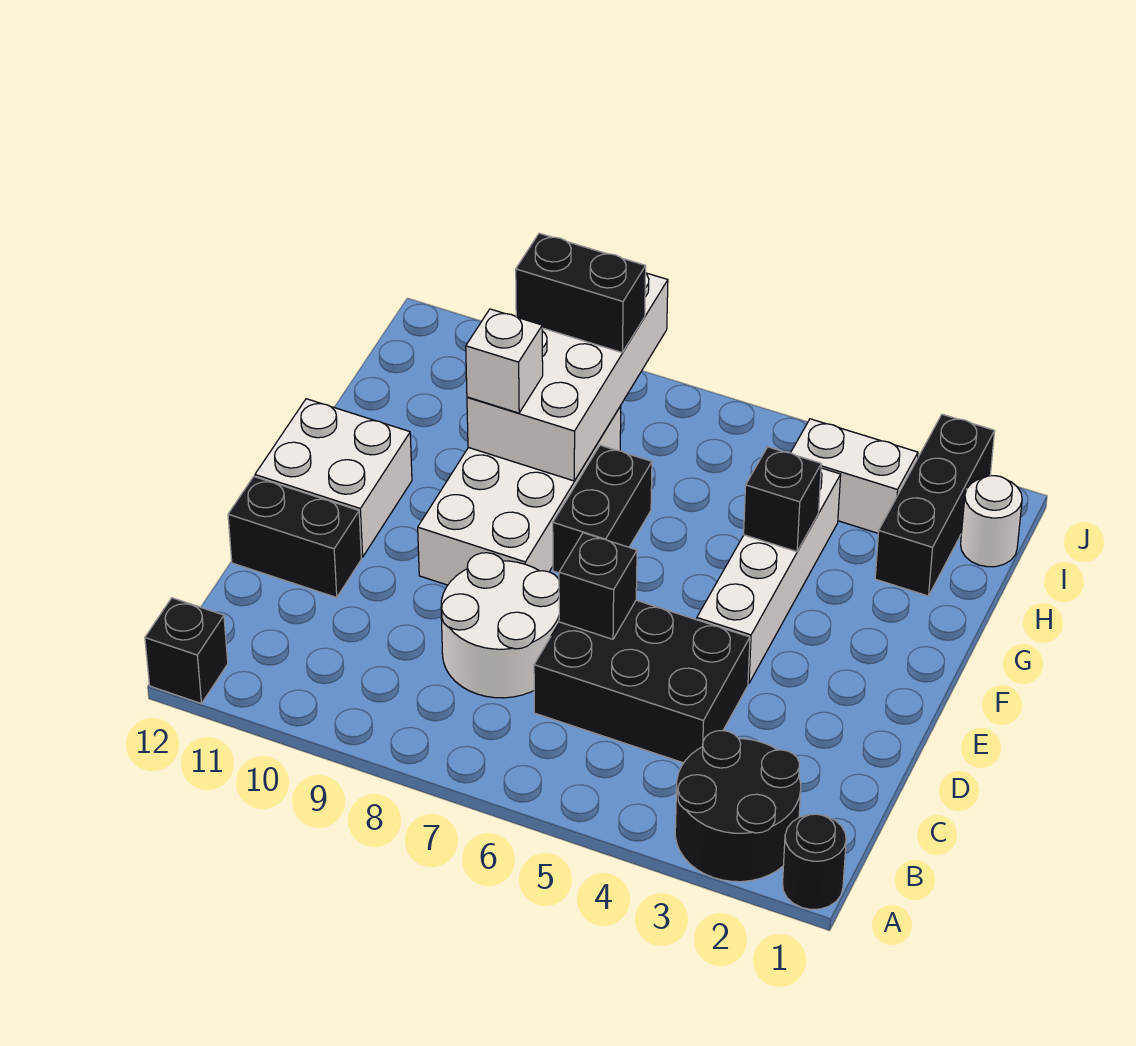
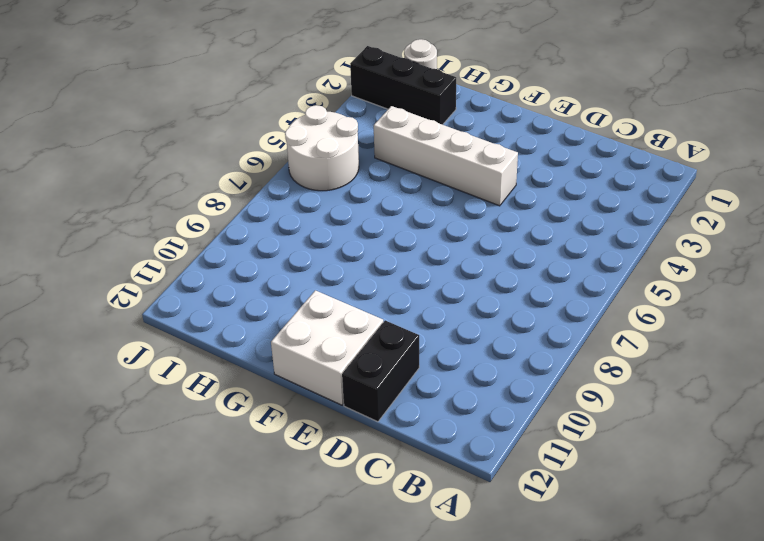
white round brick I5:J6 level 1 -> white round brick C7:D8 level 1
none -> black round brick A1 level 1
none -> black round brick A2:B3 level 1
none -> black brick A12 level 1

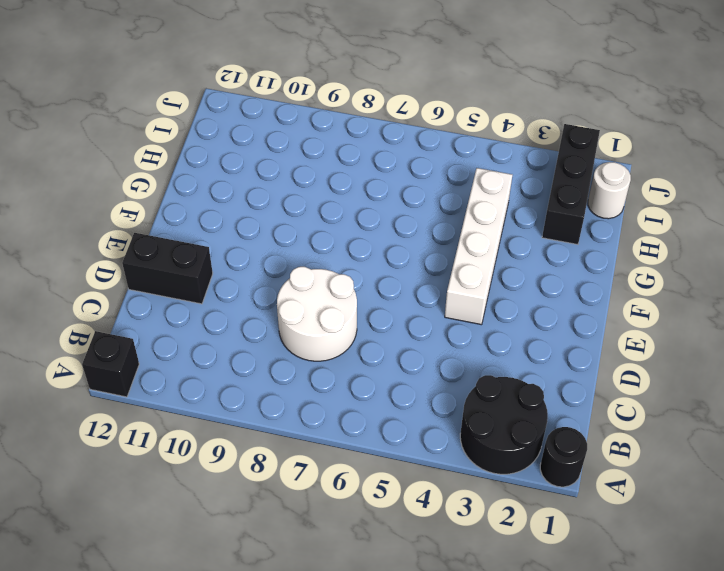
none -> black brick C4:D6 level 1
none -> white brick E8:H9 level 1
none -> white brick E11:F12 level 1

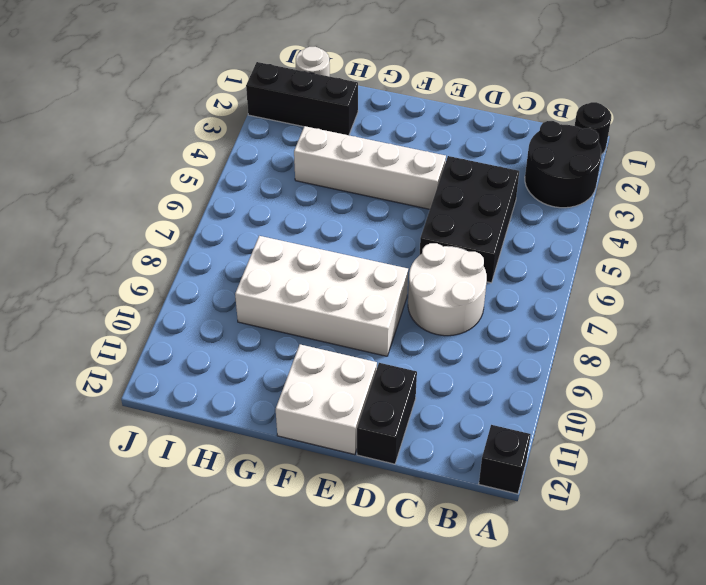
none -> black brick F7:G7 level 1
none -> white brick I3:I4 level 1
none -> black brick D6 level 2

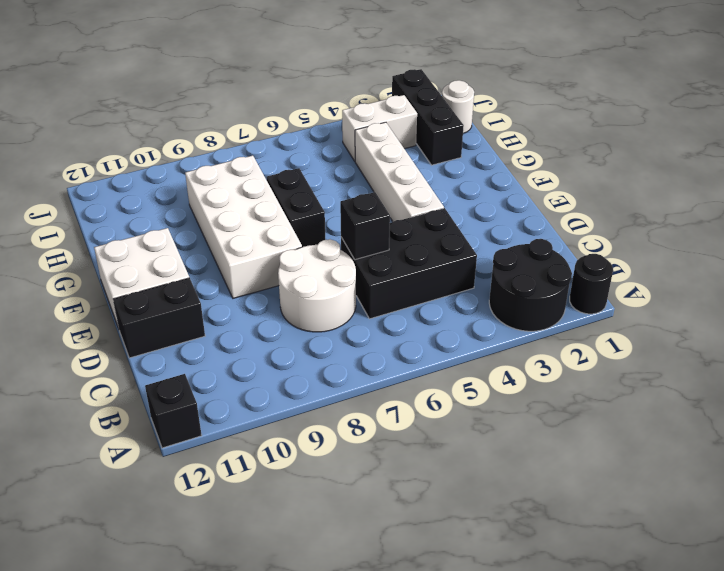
none -> black brick G4 level 2
none -> white brick G8:J9 level 2
none -> white brick G9 level 3

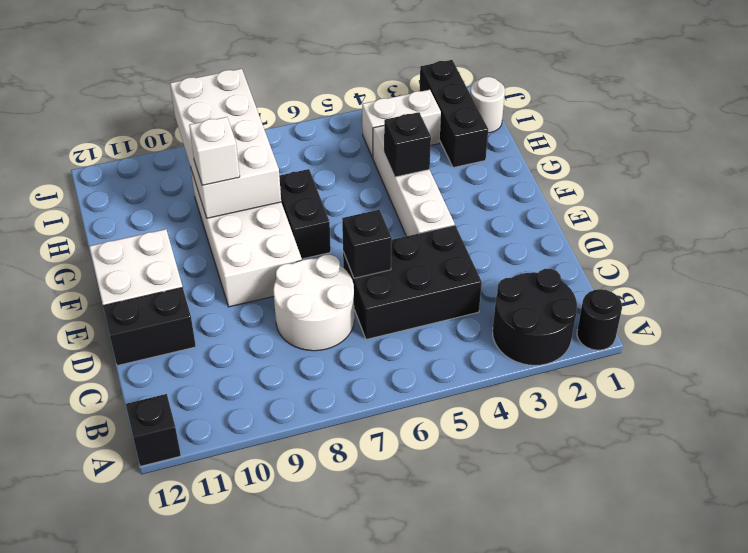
none -> black brick I8:I9 level 3

